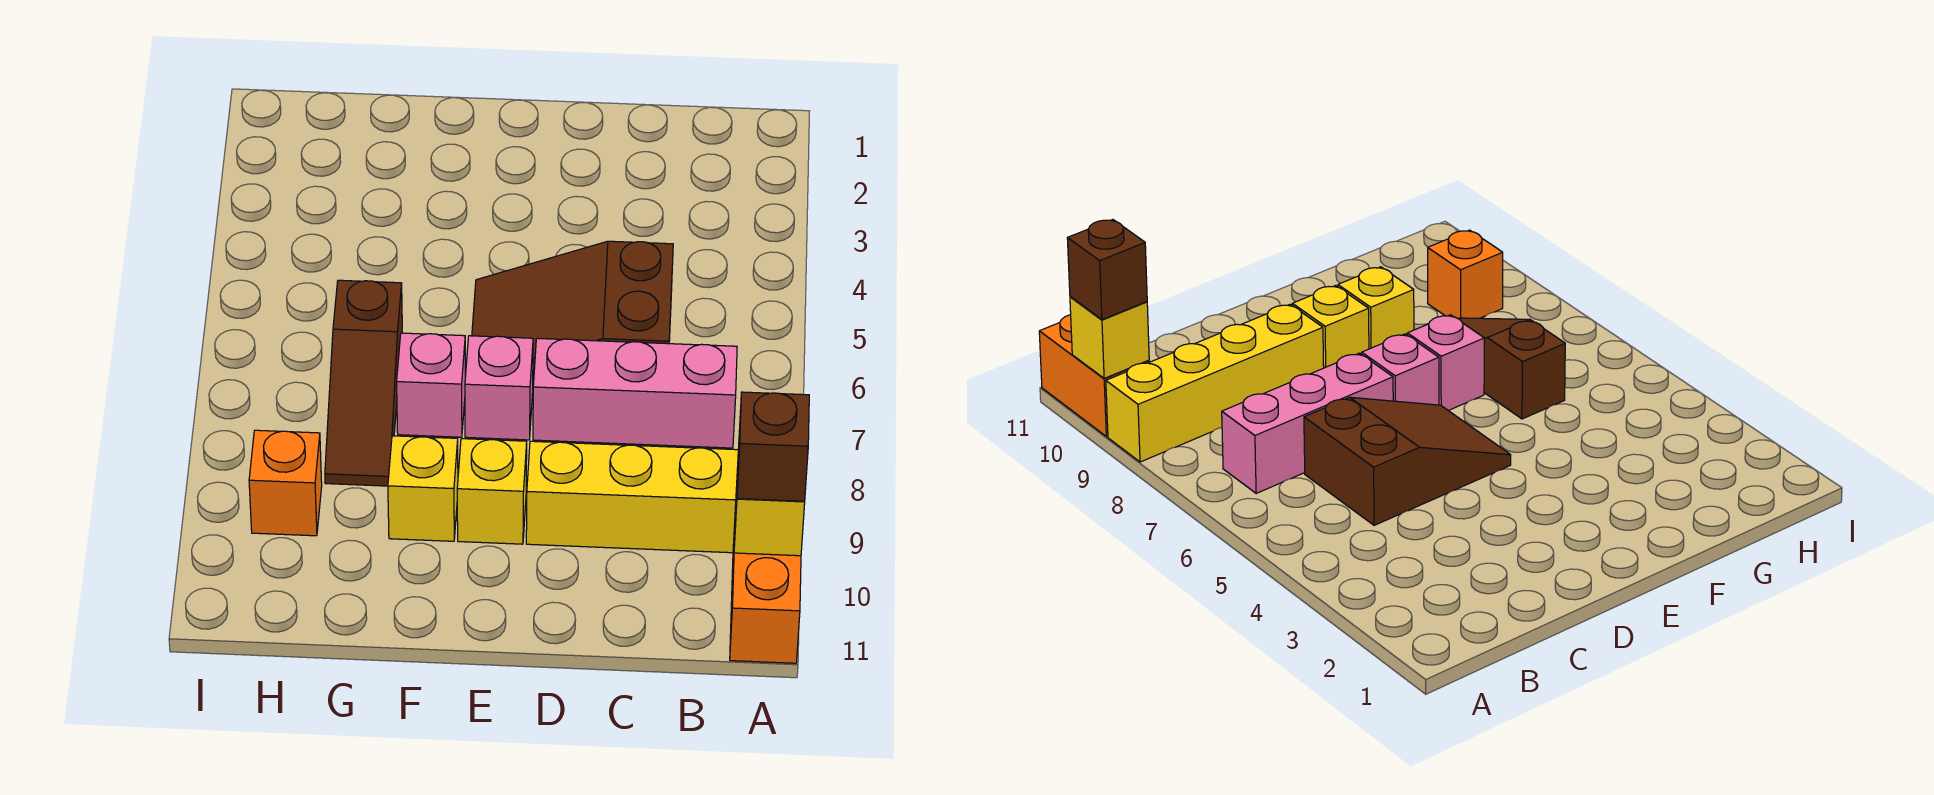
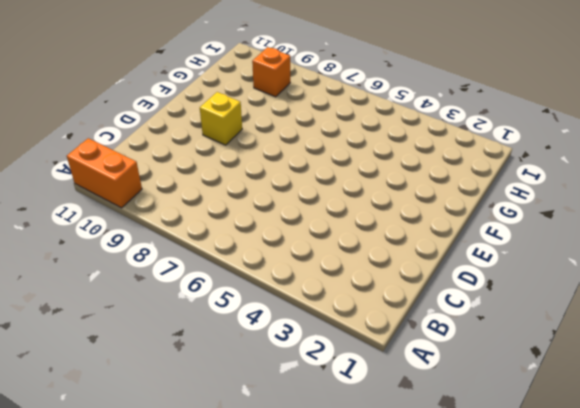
none -> yellow brick A9:D9 level 1
none -> pink brick B7:D7 level 1
none -> brown slope C5:E6 level 1 top C

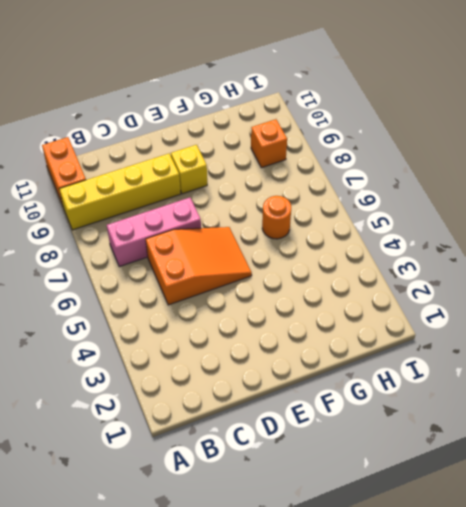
orange slope C5:E6 level 1 top C -> brown slope C5:E6 level 1 top C
orange round brick G6 level 1 -> brown slope G6:G8 level 1 top 6
none -> pink brick E7 level 1
none -> pink brick F7 level 1
none -> yellow brick F9 level 1

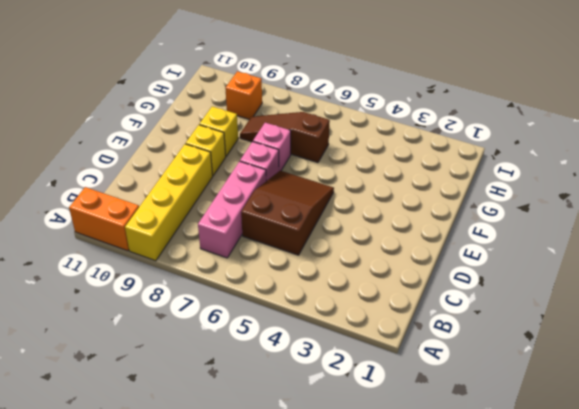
none -> yellow brick A10 level 2
none -> brown brick A10 level 3

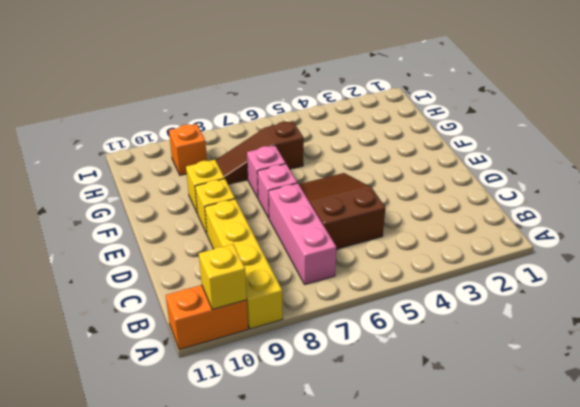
none -> brown brick A10 level 3

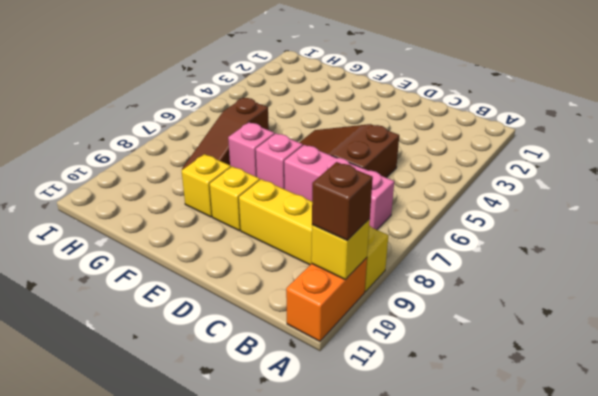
none -> orange brick H9 level 1

